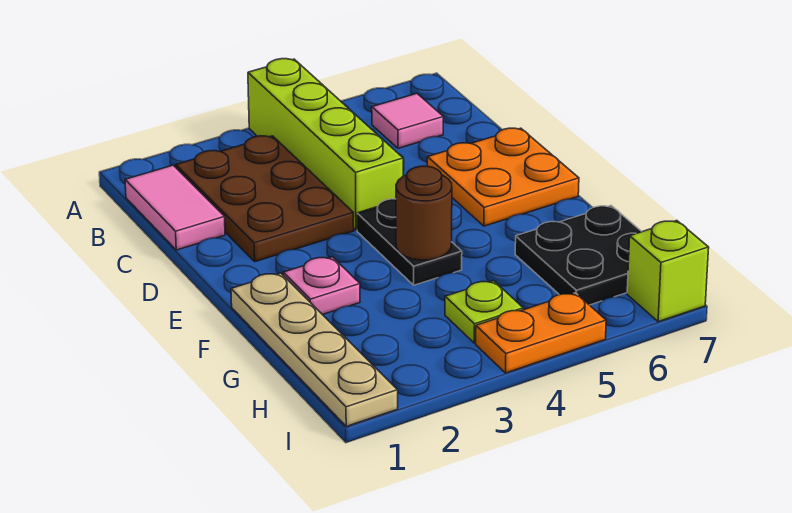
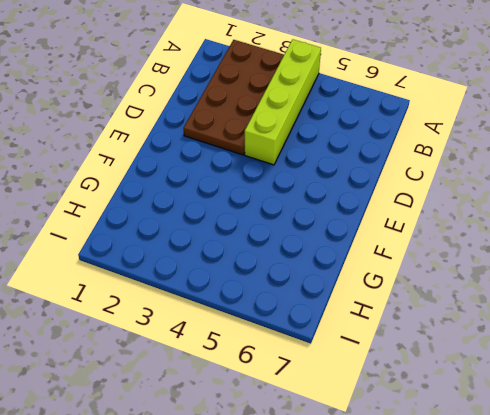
brown plate A2:D3 level 1 -> brown plate B2:D3 level 1
none -> pink tile B1:C1 level 1
none -> pink tile B6 level 1
none -> orange plate D6:E7 level 1

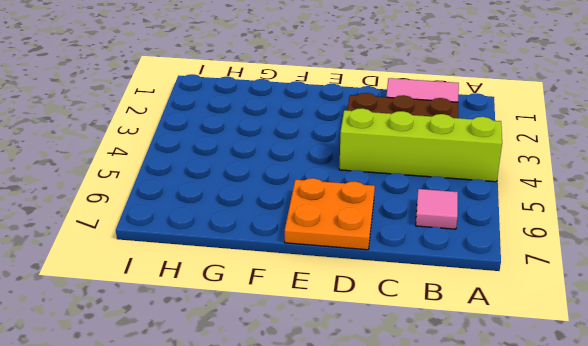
none -> black plate E4:F4 level 1
none -> tan plate F1:I1 level 1
none -> pink plate F2 level 1

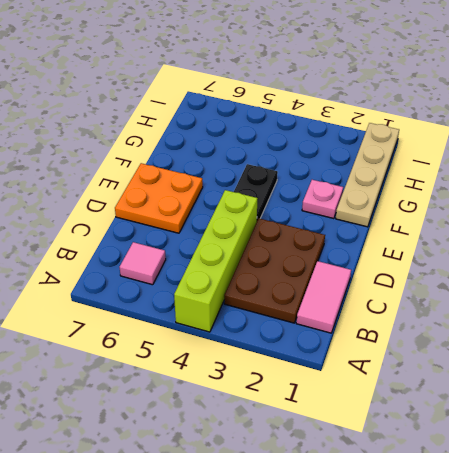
none -> black plate G6:H7 level 1
none -> lime plate H4 level 1
none -> orange plate I4:I5 level 1

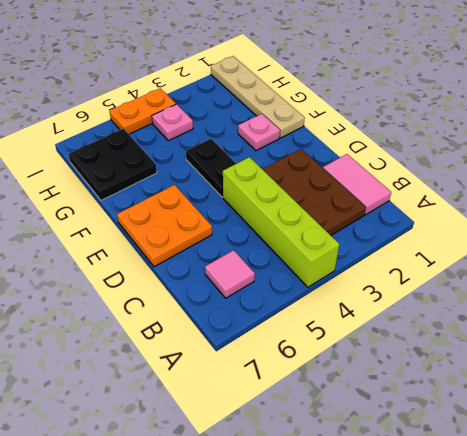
pink plate H4 level 1 -> lime plate H4 level 1
none -> lime brick I7 level 1
none -> brown round brick F4 level 2

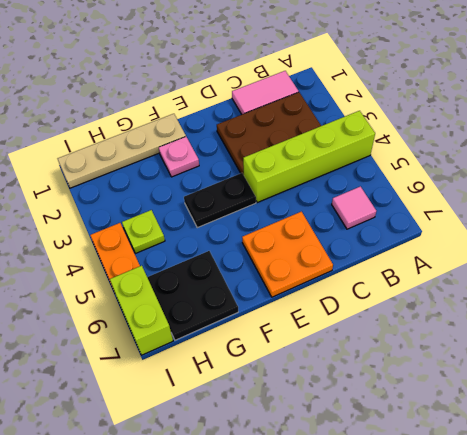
lime brick I6:I7 level 1 -> lime brick I7 level 1
none -> brown round brick F4 level 2

